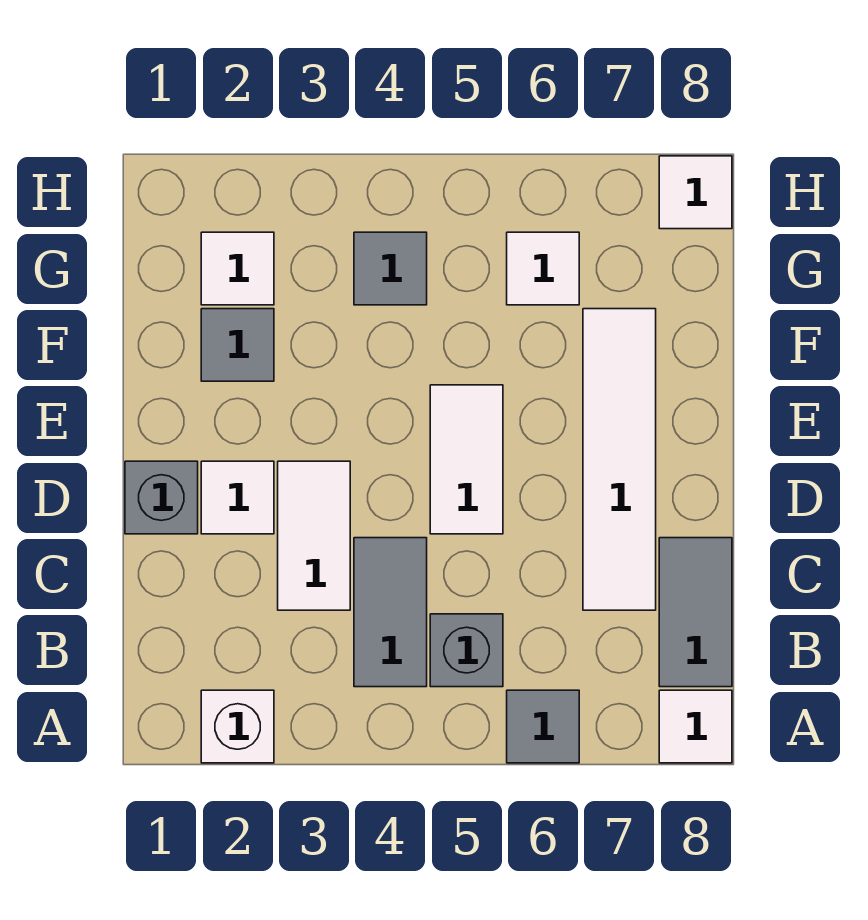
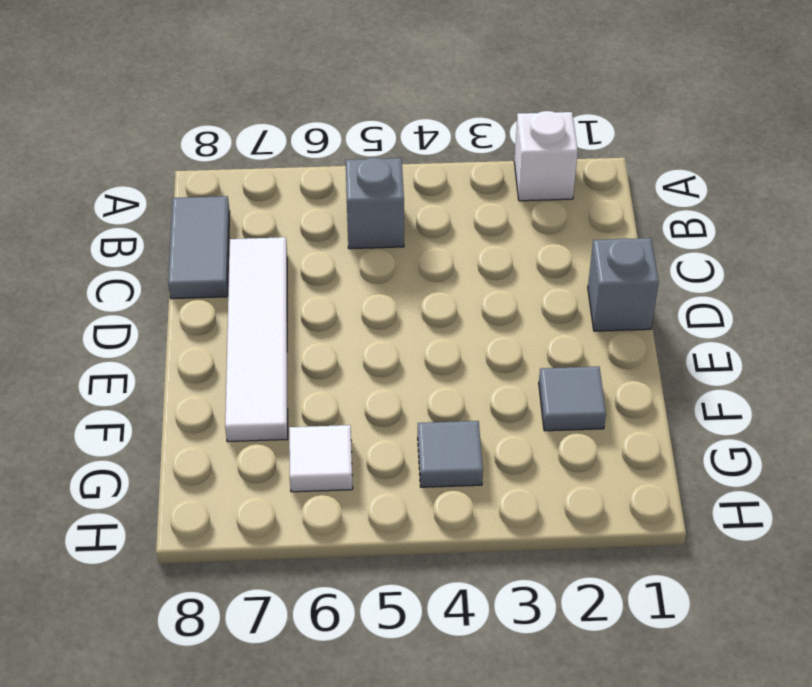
none -> grey tile A6 level 1
none -> white tile A8 level 1
none -> grey tile B4:C4 level 1

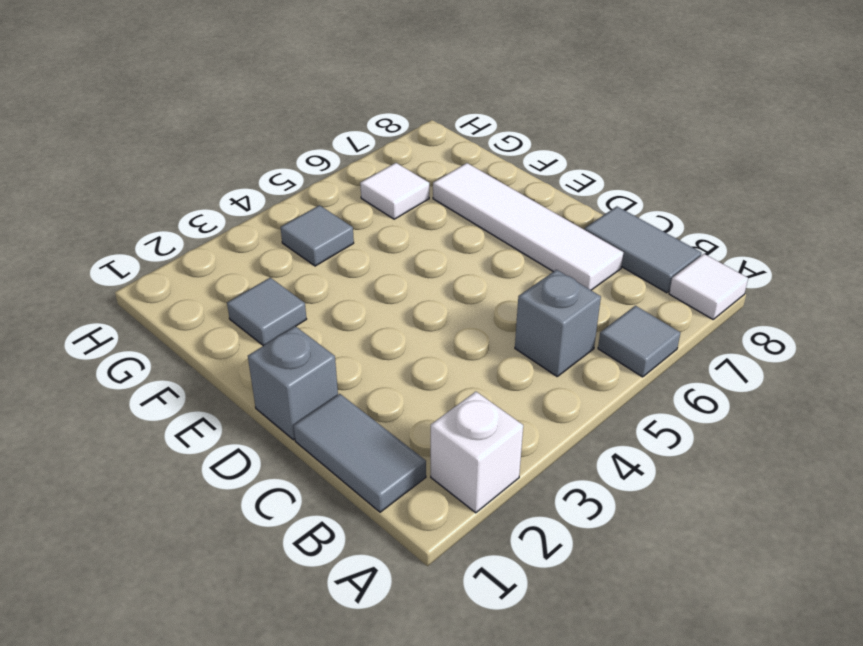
grey tile B1:C1 level 1 -> grey tile B4:C4 level 1
none -> white tile C3:D3 level 1
none -> white tile D2 level 1
none -> white tile D5:E5 level 1

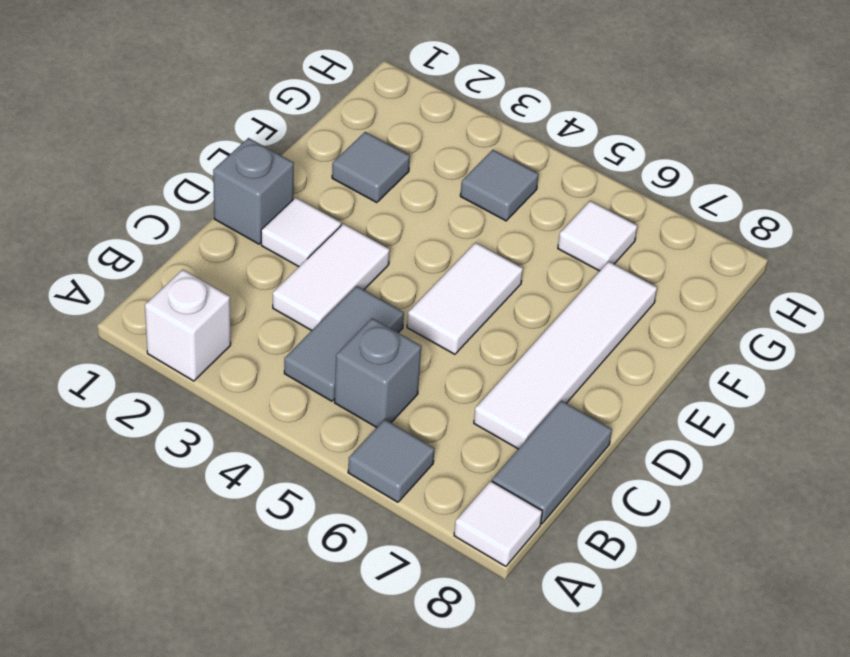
none -> white tile G2 level 1
none -> white tile H8 level 1

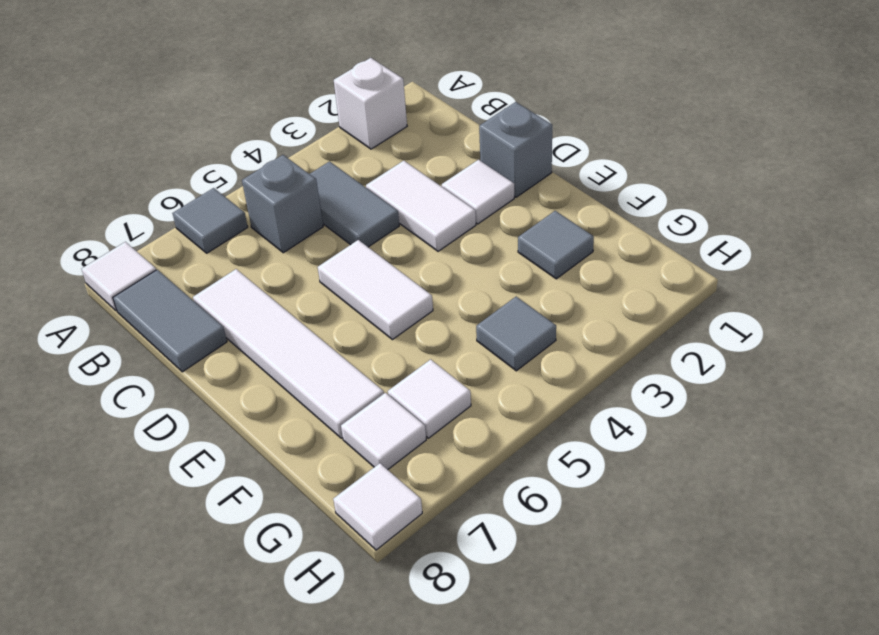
white tile G7 level 1 -> white tile G2 level 1

